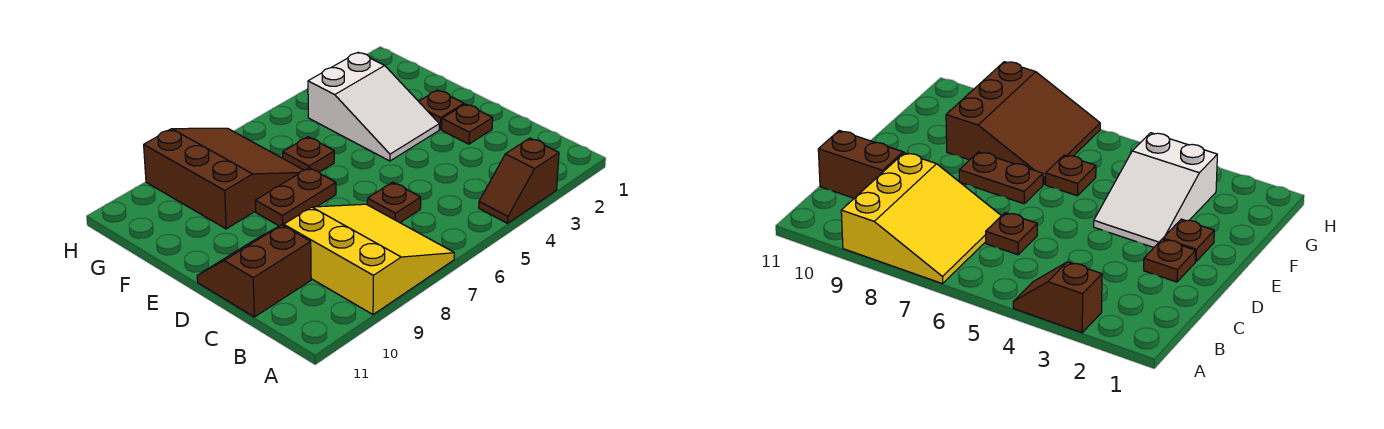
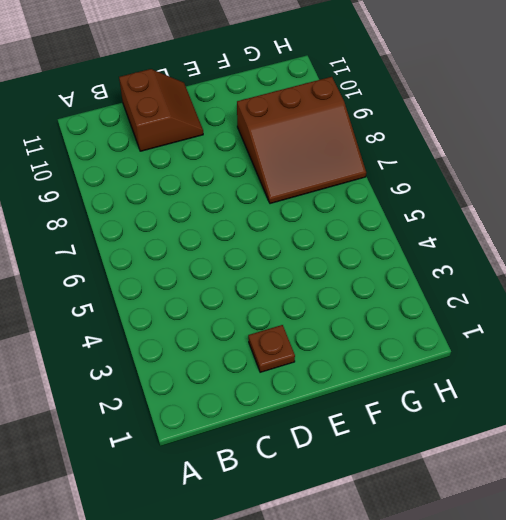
none -> brown slope A3:A4 level 1 top 3
none -> yellow slope A7:C9 level 1 top 9

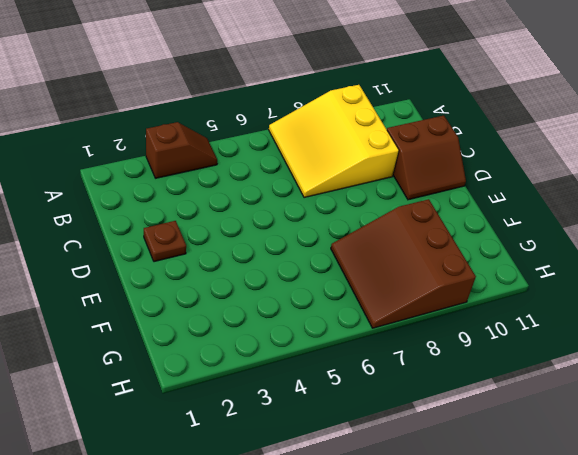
none -> brown plate C6 level 1
none -> brown plate E2 level 1

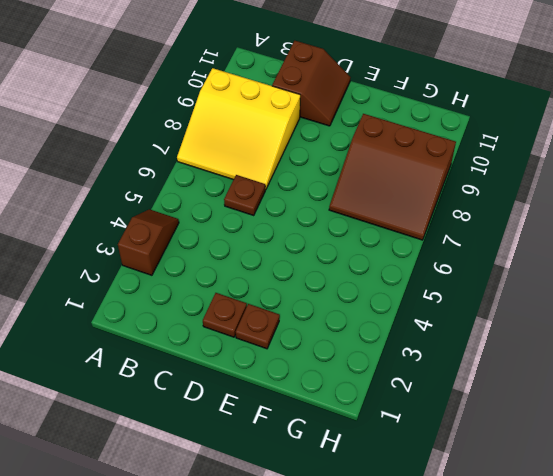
none -> white slope E3:G4 level 1 top G
none -> brown plate E7:E8 level 1

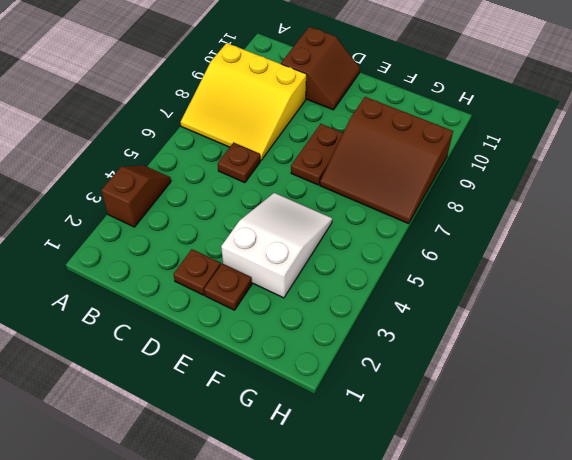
white slope E3:F5 level 1 top 3 -> white slope E3:G4 level 1 top G
none -> brown plate F6 level 1

